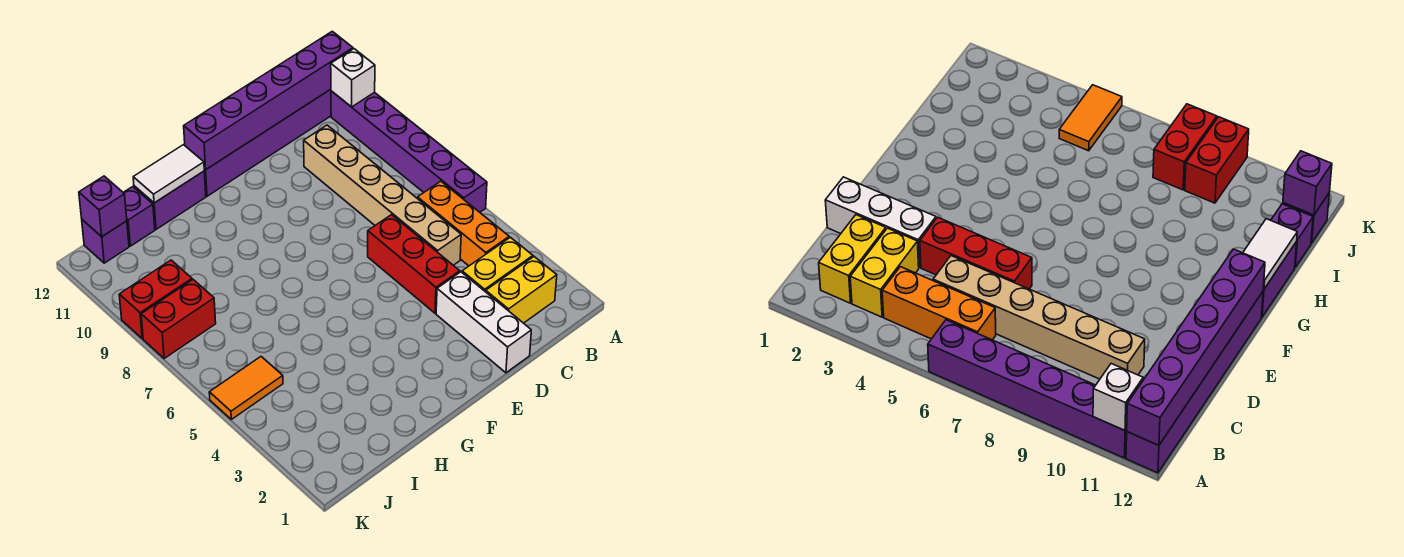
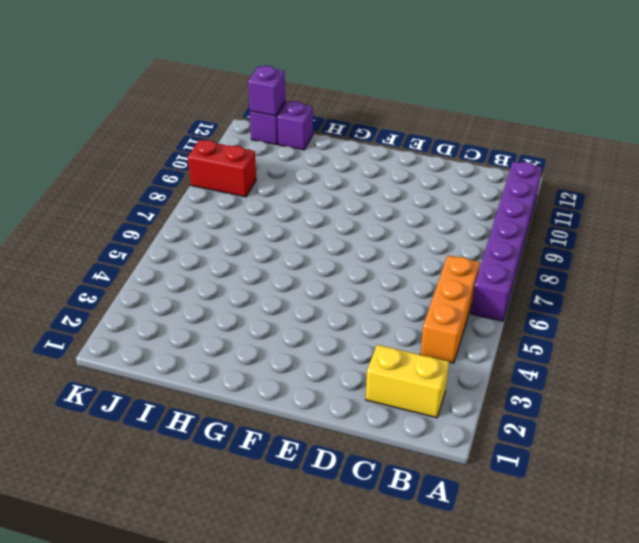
none -> purple brick A12:F12 level 1
none -> yellow brick B3:C3 level 1
none -> tan brick C5:C10 level 1

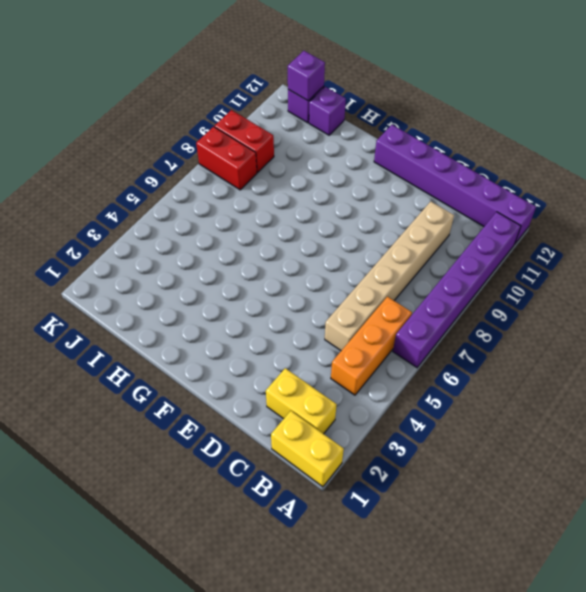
yellow brick A1:B1 level 1 -> yellow brick B3:C3 level 1
none -> white brick D1:D3 level 1
none -> red brick D4:D6 level 1
none -> purple brick G12:H12 level 1

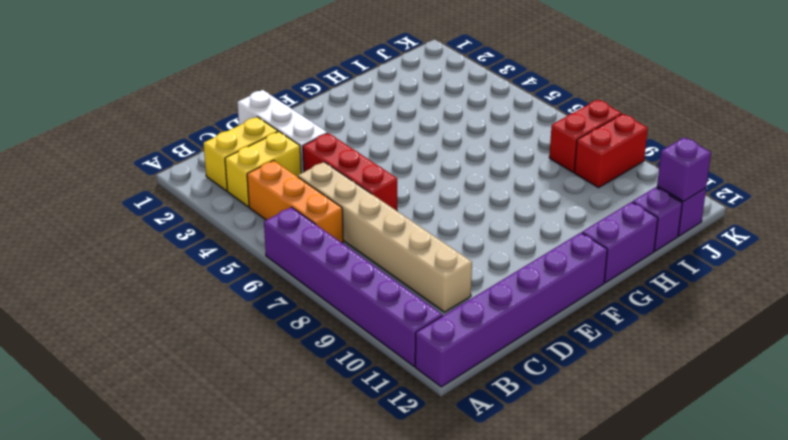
none -> orange tile J5:K5 level 1
none -> white brick A11 level 2
none -> purple brick A12:F12 level 2

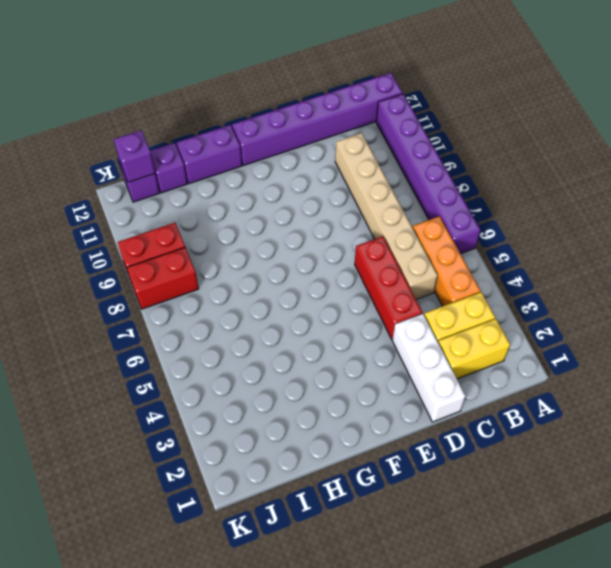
none -> orange tile J5:K5 level 1
none -> white brick A11 level 2
none -> purple brick A12:F12 level 2

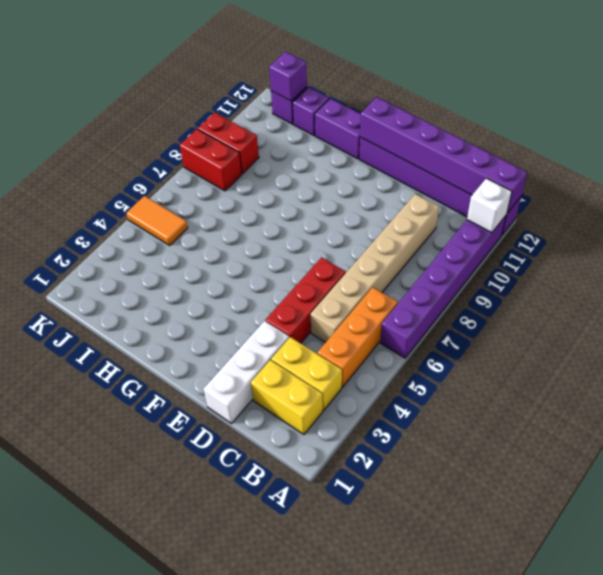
none -> white tile G12:H12 level 2

